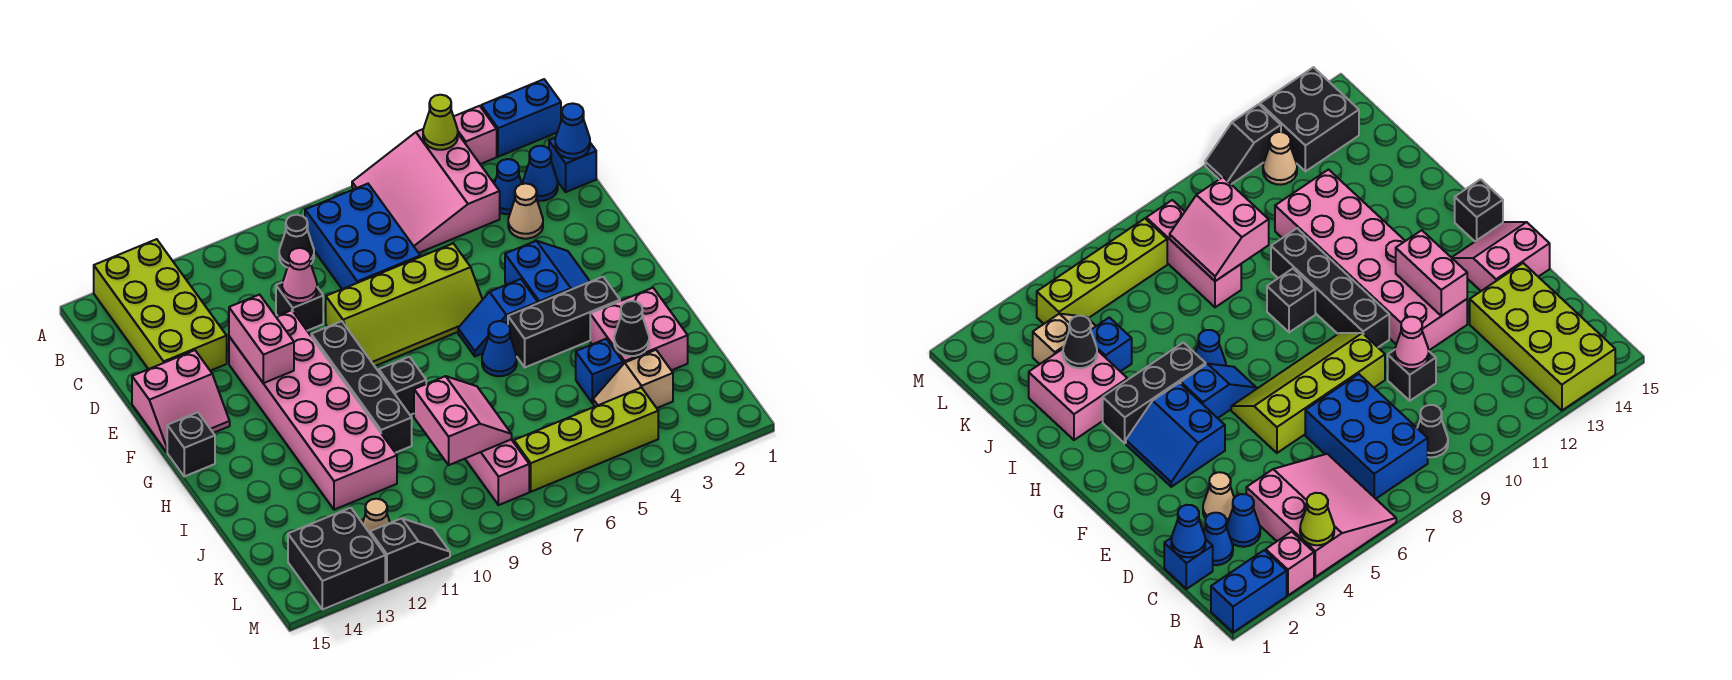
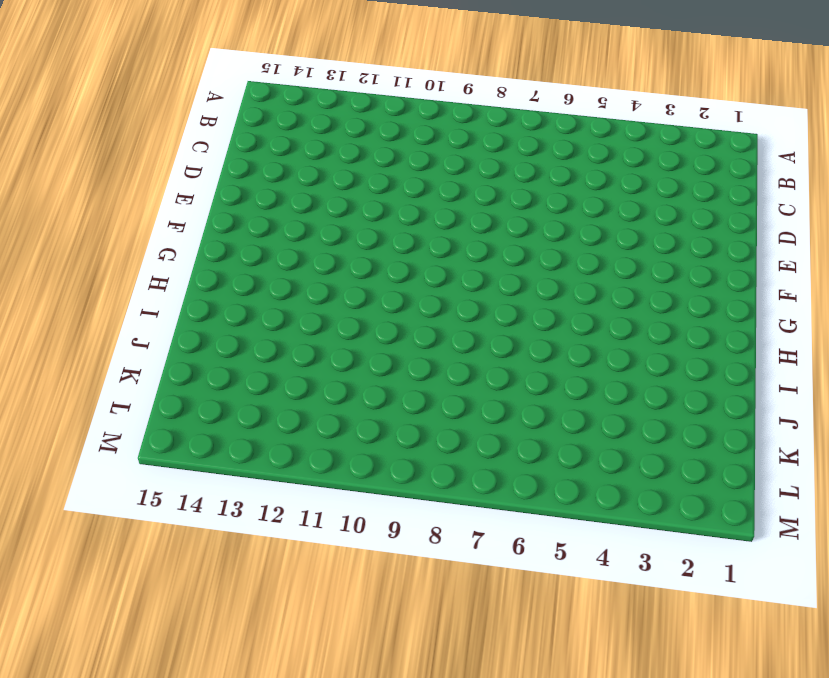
none -> blue brick A1:A2 level 1
none -> pink brick A3 level 1
none -> pink slope A4:C6 level 1 top 4
none -> lime brick A13:D14 level 1

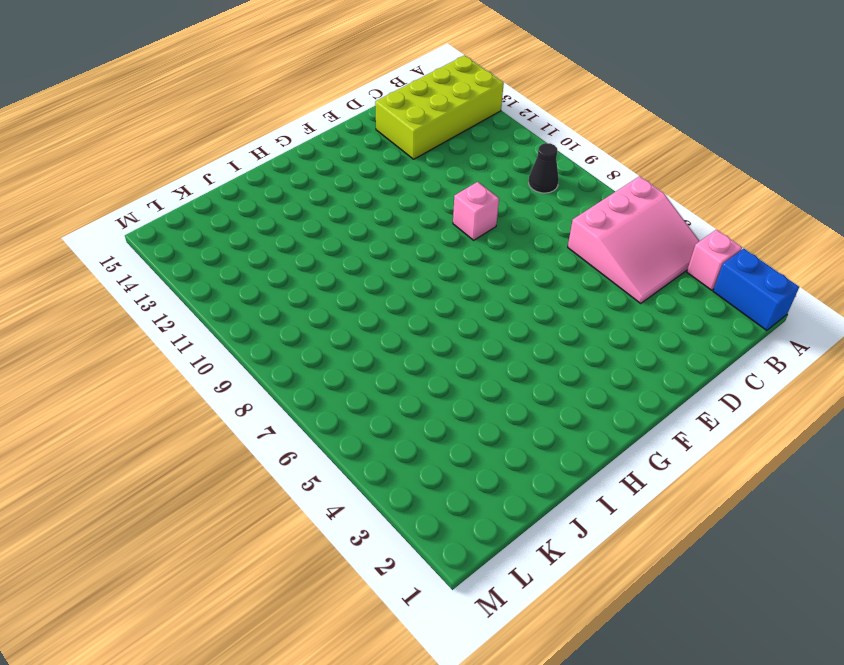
pink slope A4:C6 level 1 top 6 -> pink slope A4:C6 level 1 top 4
pink brick E9 level 1 -> lime slope E6:F9 level 1 top E
none -> blue brick B7:D8 level 1
none -> blue brick C1 level 1
none -> blue cone C2 level 1
none -> blue cone C3 level 1

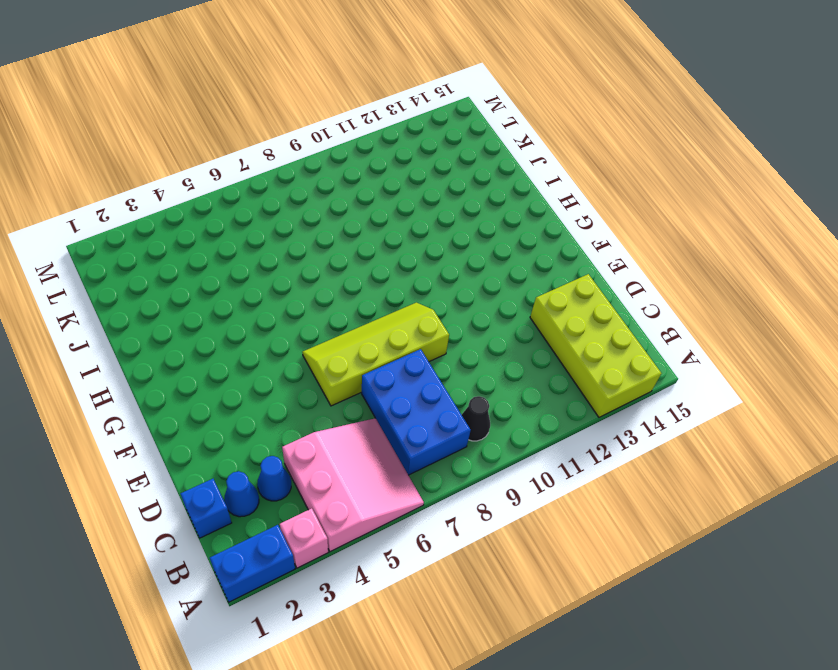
none -> tan cone D3 level 1
none -> black brick D10 level 1
none -> pink brick E11:J12 level 1
none -> pink slope E14:F15 level 1 top E

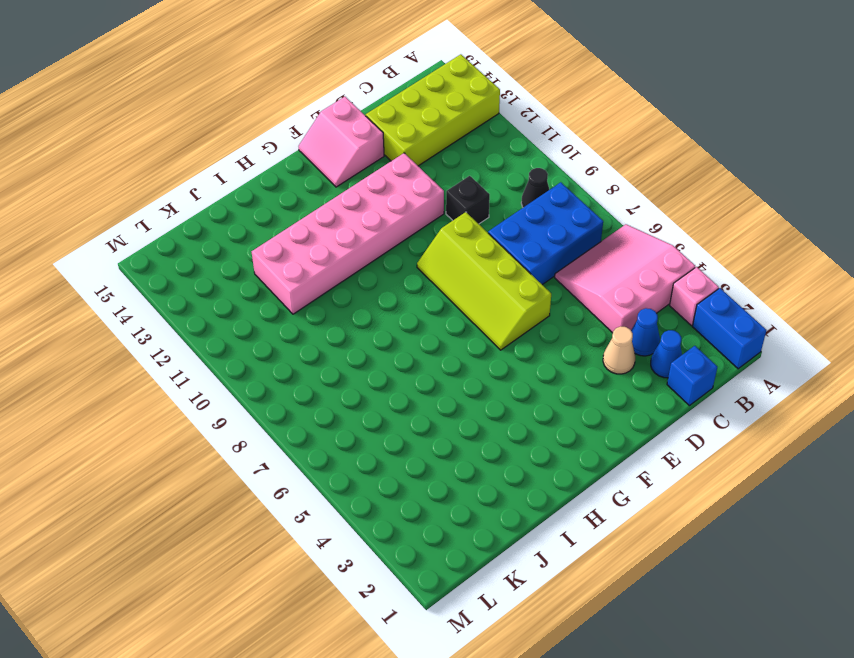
none -> blue slope F3:G4 level 1 top 4
none -> black brick F10:I10 level 1
none -> blue slope G5:G6 level 1 top 5
none -> black brick G15 level 1

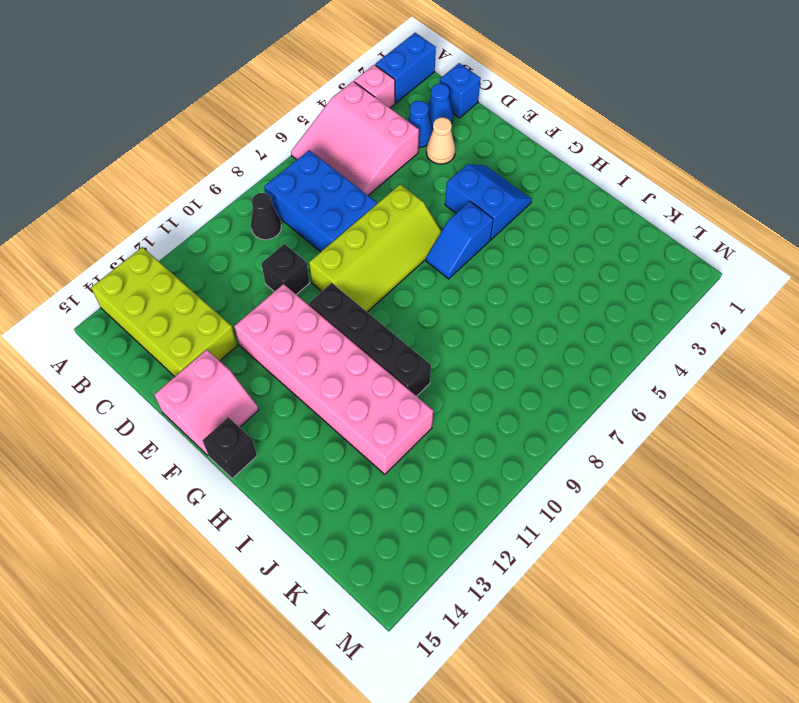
none -> black brick H3:H5 level 1
none -> blue cone H6 level 1
none -> black brick H9 level 1
none -> pink brick I2:J3 level 1

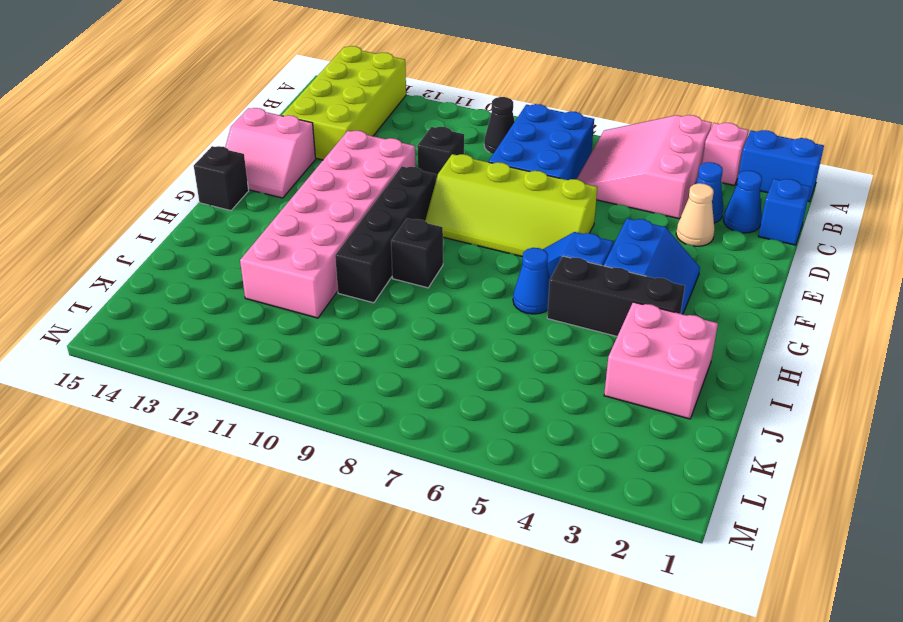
none -> blue brick J4 level 1
none -> pink brick J8:L8 level 1
none -> tan slope K3:K4 level 1 top 3
none -> lime brick L4:L7 level 1

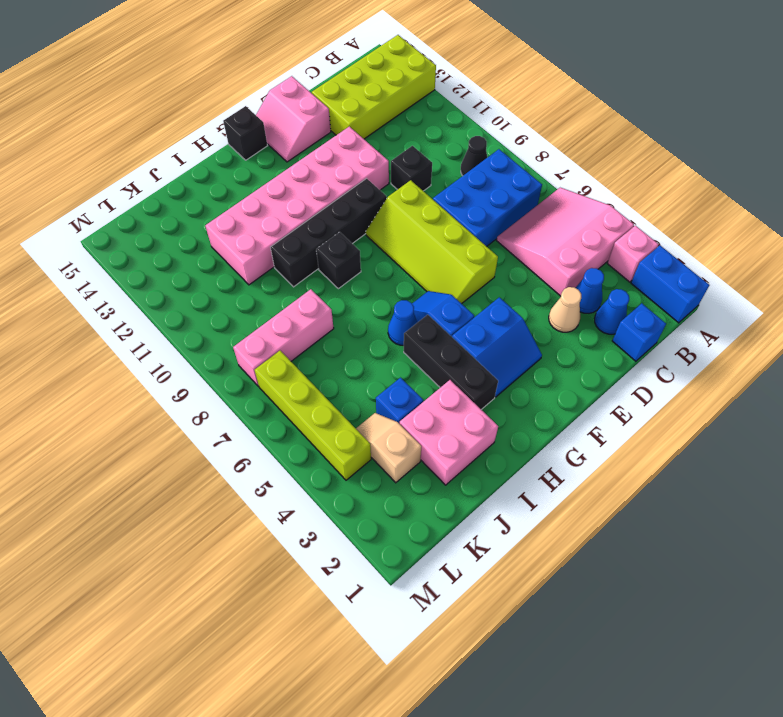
none -> tan cone L12 level 1
none -> black brick L13:M14 level 1
none -> black slope M11:M12 level 1 top 12
none -> lime cone A4 level 2

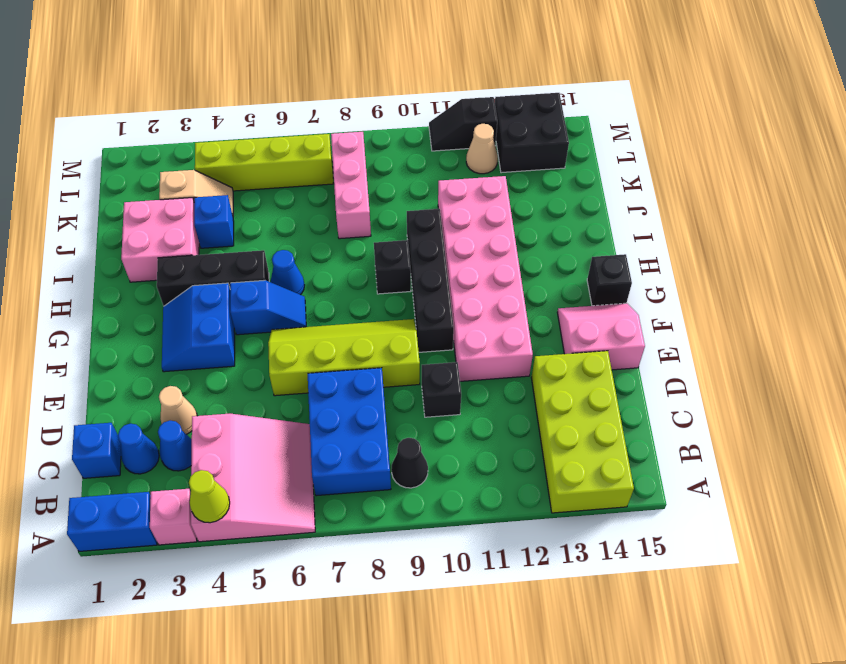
none -> blue cone C1 level 2
none -> pink cone D10 level 2
none -> pink brick E12:F12 level 2
none -> black cone J3 level 2

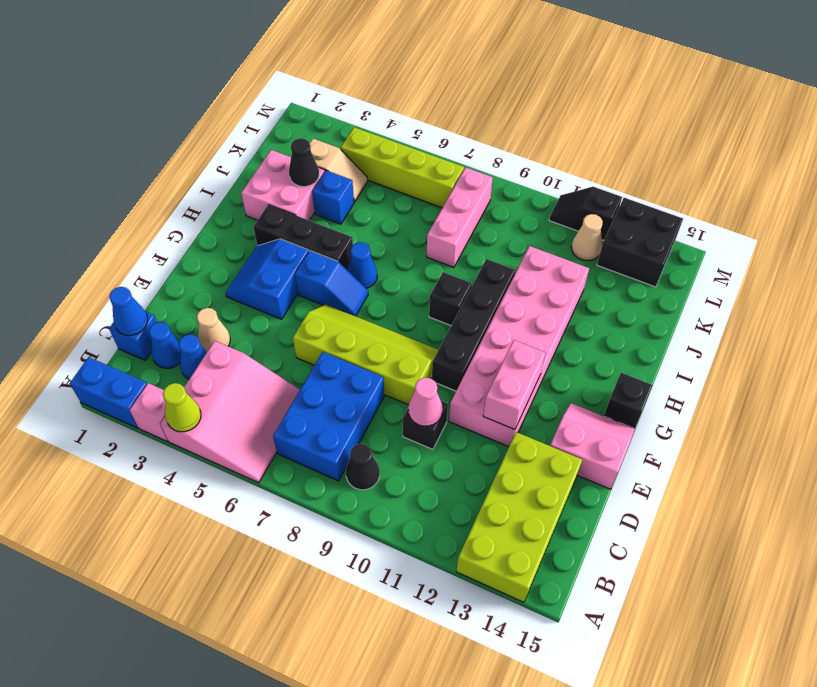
none -> pink slope J8:K9 level 2 top 9

